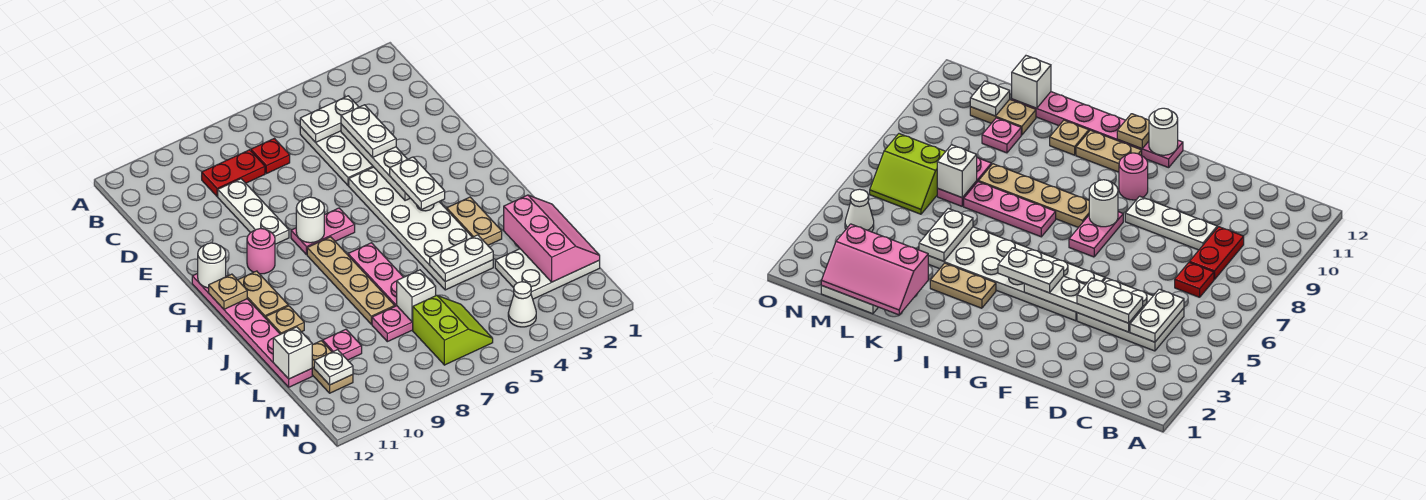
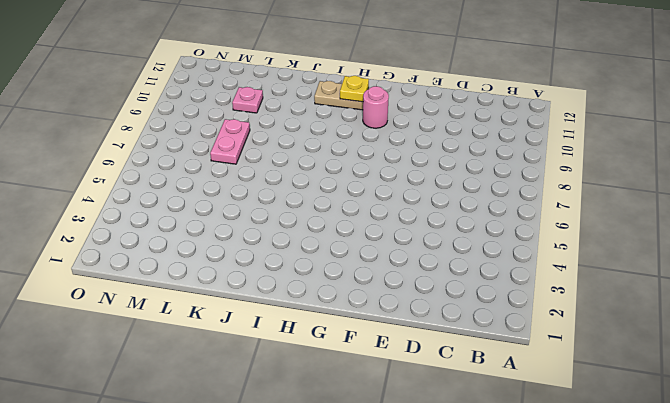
yellow plate H11 level 2 -> none
none -> white plate C4:E5 level 1
none -> red plate C7 level 1
none -> red plate C8:C9 level 1
none -> white plate D9:F9 level 1

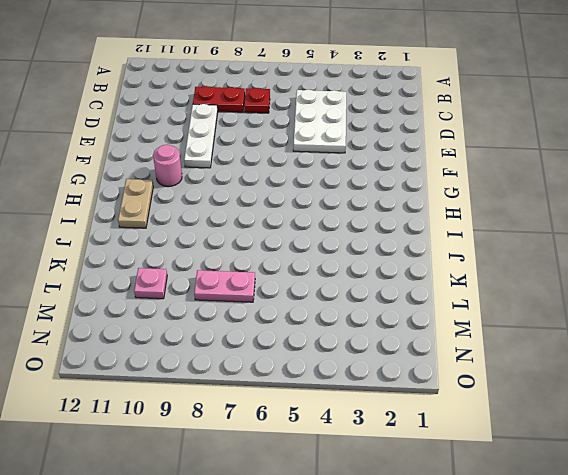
none -> white plate F4:K5 level 1
none -> pink plate G7:G8 level 1
none -> pink plate G12:L12 level 1
none -> tan plate H8:K8 level 1

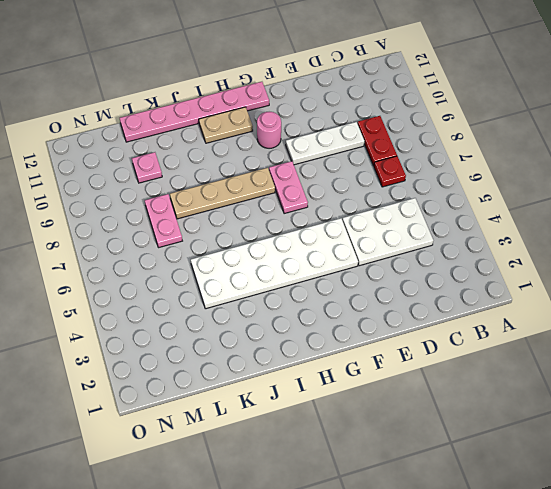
none -> tan plate I3:J3 level 1
none -> pink plate I7:K7 level 1
none -> tan plate J11 level 1
none -> white plate L1:M3 level 1

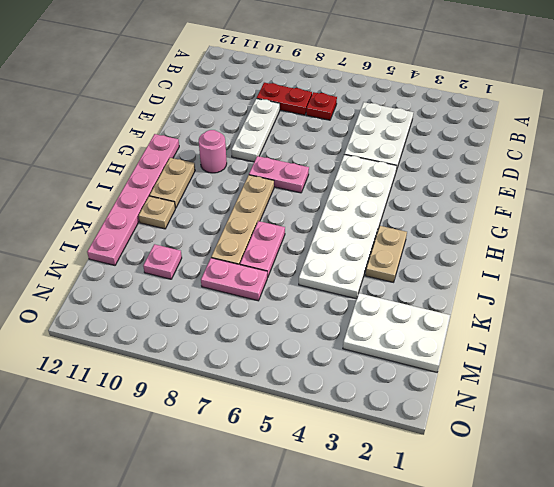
pink plate J7:K7 level 1 -> pink plate I7:K7 level 1
none -> tan plate L11:M11 level 1
none -> lime slope M6:N7 level 1 top 7
none -> white cone N4 level 1
none -> white plate C4:C5 level 2

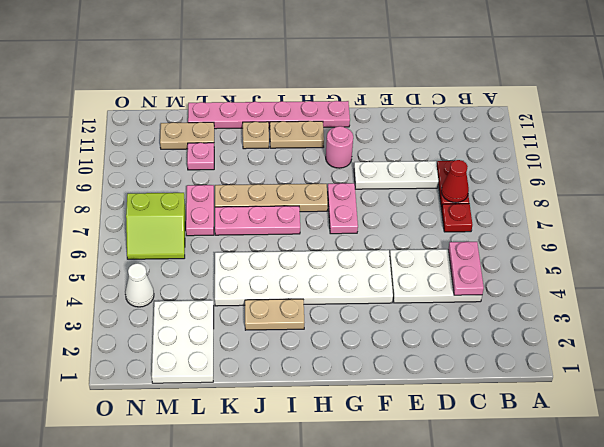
pink plate C4:C5 level 2 -> white plate C4:C5 level 2
red cone C8 level 2 -> none
none -> white plate D4:G4 level 2
none -> white round brick G8 level 2
none -> white round brick G12 level 2
none -> tan plate H12 level 2

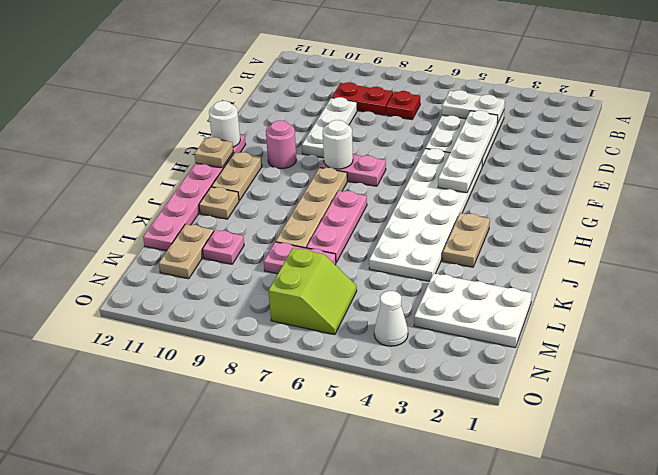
none -> pink slope K1:M2 level 2 top 2
none -> white plate K4:K5 level 2
none -> white brick L7 level 2
none -> white brick L12 level 2

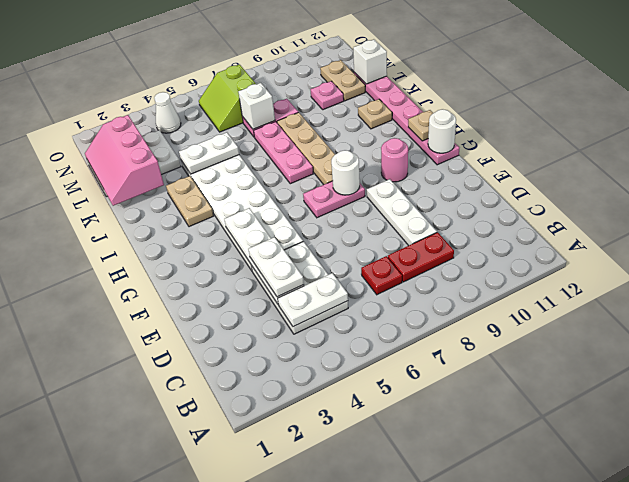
none -> tan plate H11:I11 level 1
none -> white plate M11 level 2
none -> white plate G4:H4 level 3

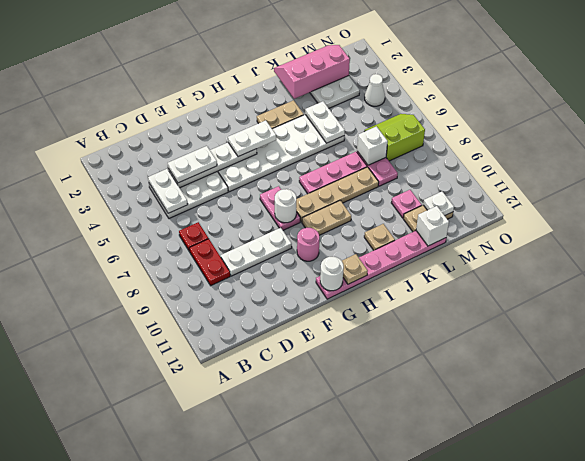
tan plate H9:I9 level 1 -> tan plate H11:I11 level 1

